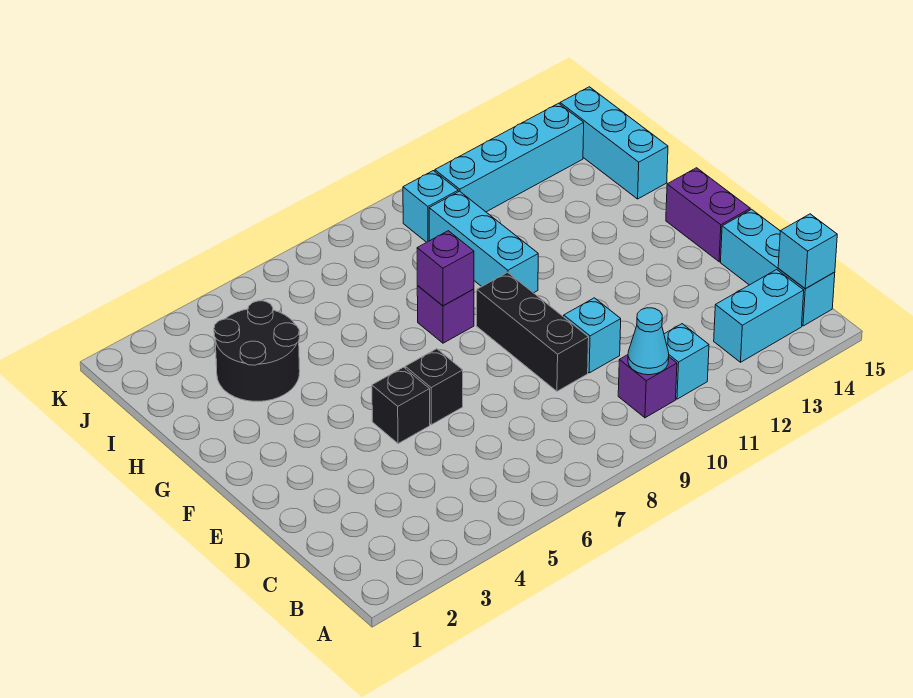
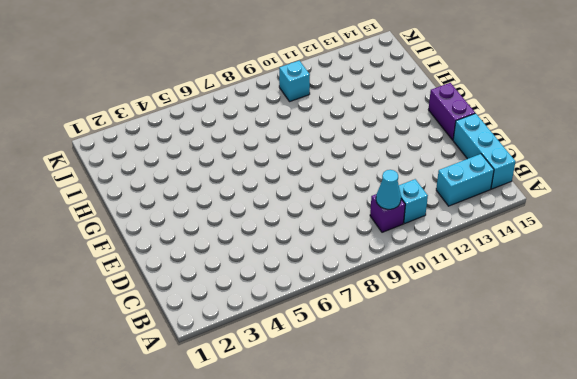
none -> black brick D9:F9 level 1
none -> cyan brick D10 level 1
none -> black brick E5 level 1

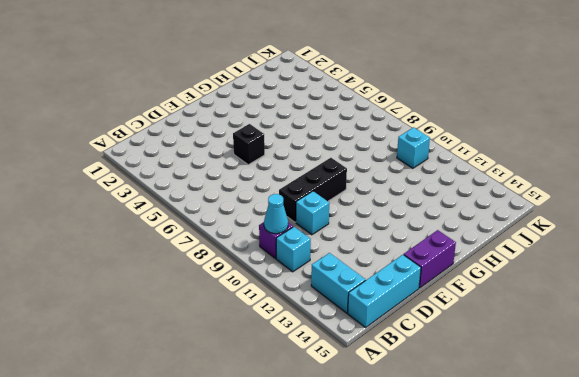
none -> black brick E6 level 1
none -> purple brick G8 level 1
none -> cyan brick G10:I10 level 1

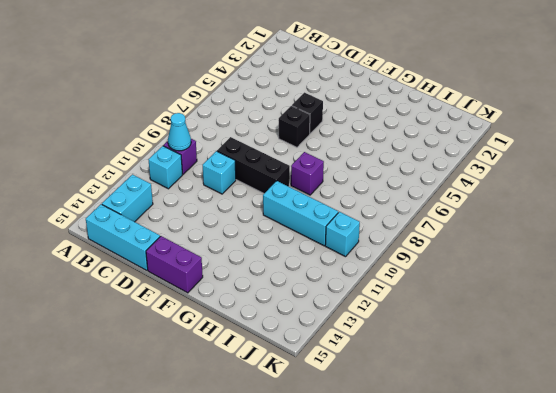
none -> black round brick H3:I4 level 1
none -> cyan brick H15:J15 level 1
none -> cyan brick J11:J14 level 1

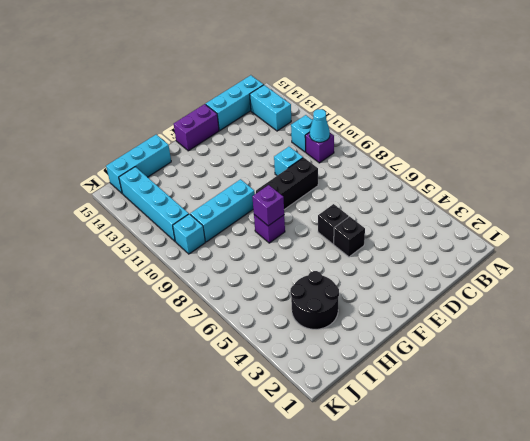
none -> cyan brick B15 level 2

